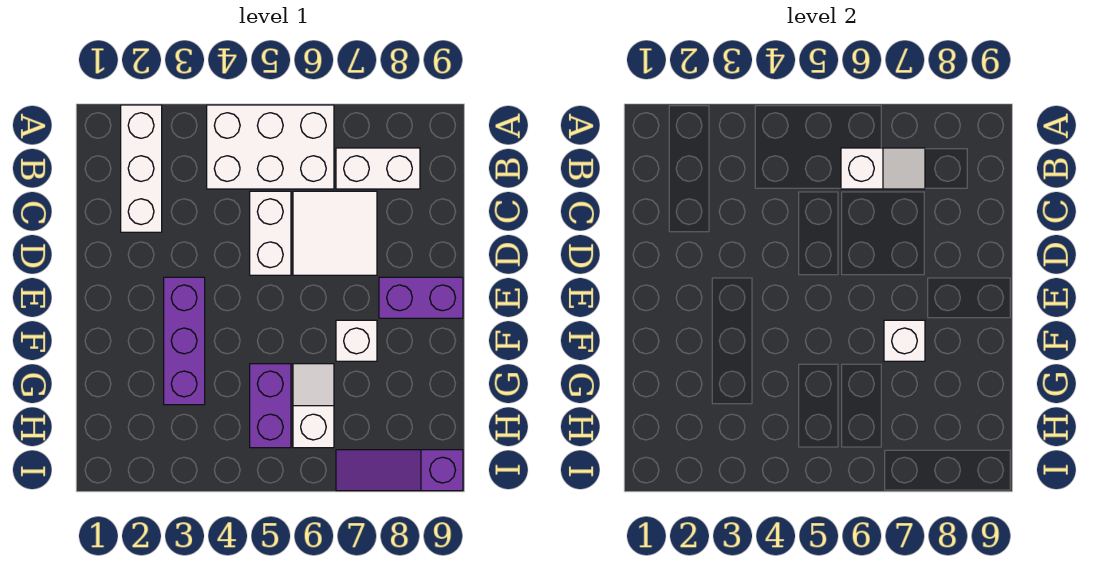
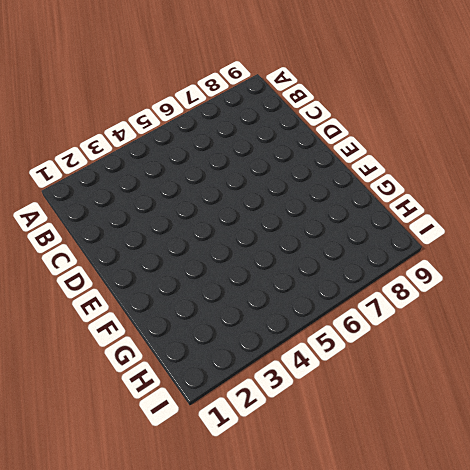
none -> white brick A2:C2 level 1
none -> white brick A4:B6 level 1
none -> white brick B7:B8 level 1

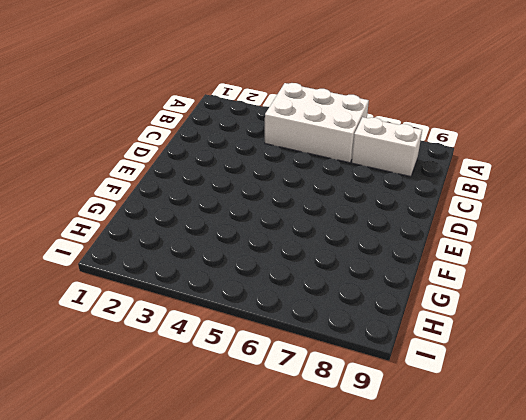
none -> white brick A2:C2 level 1
none -> white brick C5:D5 level 1
none -> white tile C6:D7 level 1

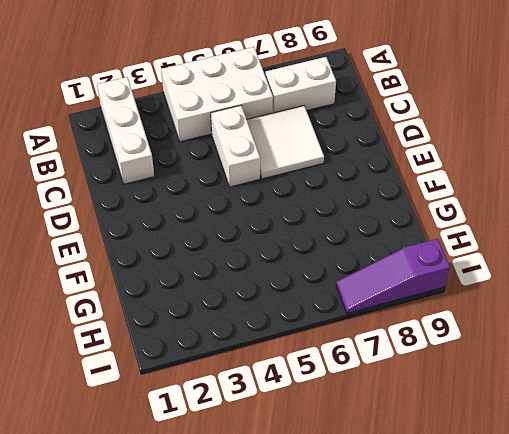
none -> purple brick E3:G3 level 1
none -> purple brick E8:E9 level 1
none -> white brick F7 level 1

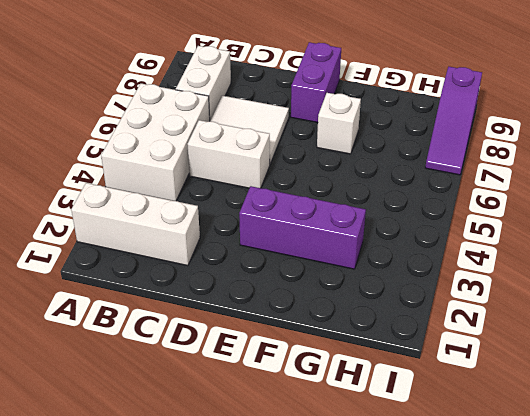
none -> purple brick G5:H5 level 1
none -> white slope G6:H6 level 1 top H
none -> white slope B6:B7 level 2 top 6

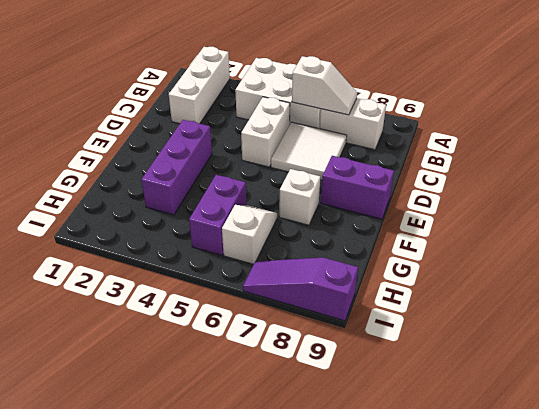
none -> white brick F7 level 2

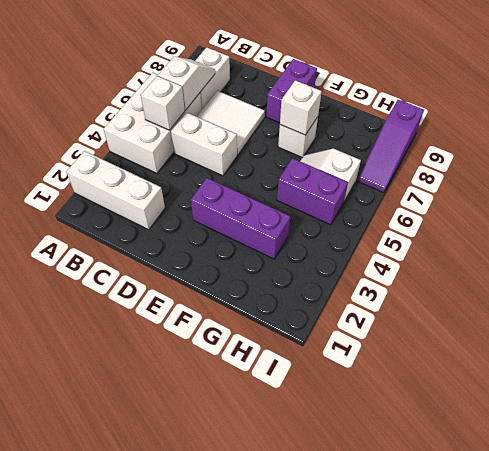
white brick B5 level 2 -> none

